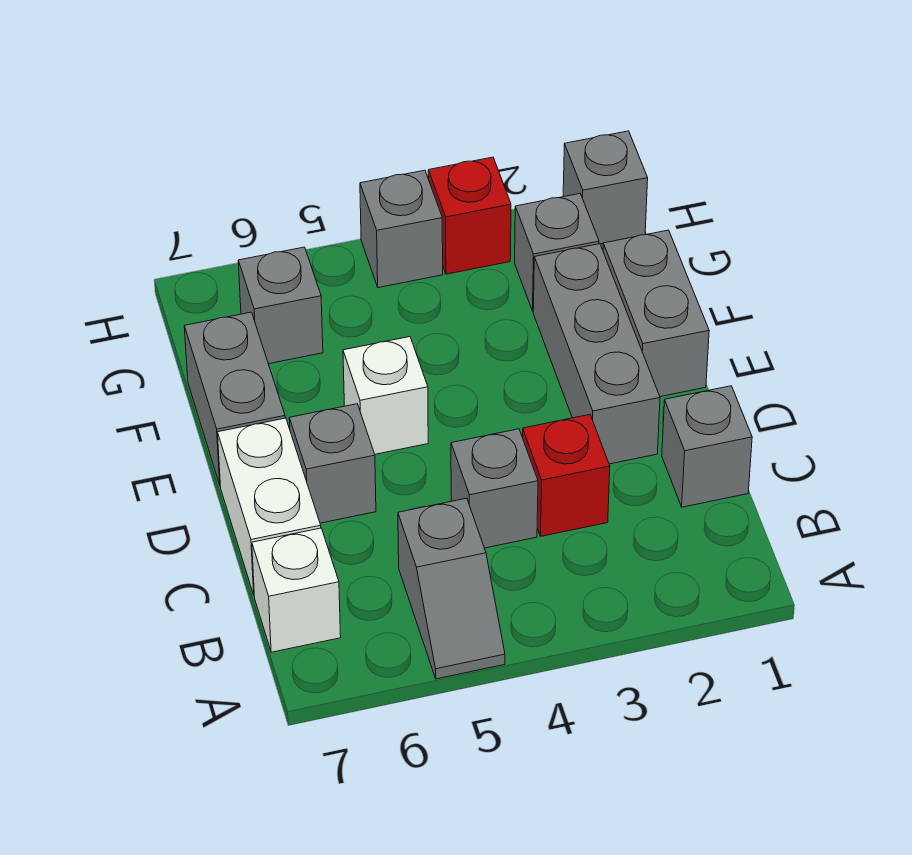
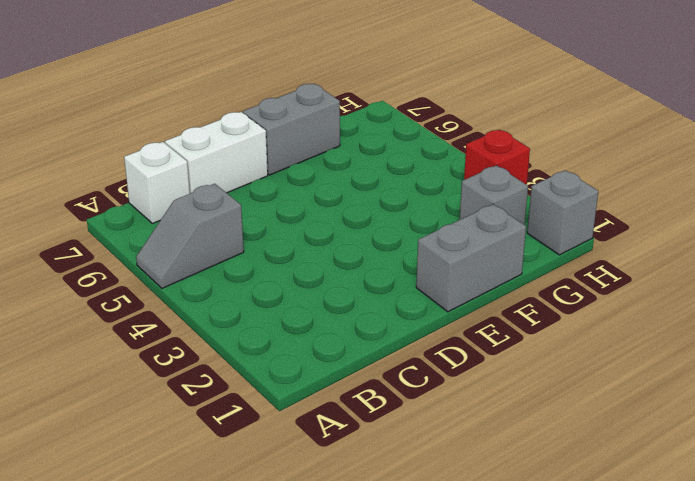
none -> grey brick C1 level 1
none -> red brick C3 level 1
none -> grey brick C4 level 1

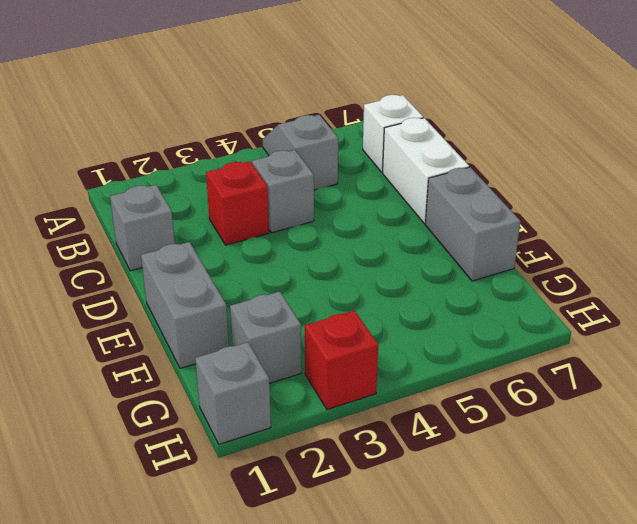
none -> grey brick D2:F2 level 1
none -> grey brick D6 level 1
none -> white brick E5 level 1

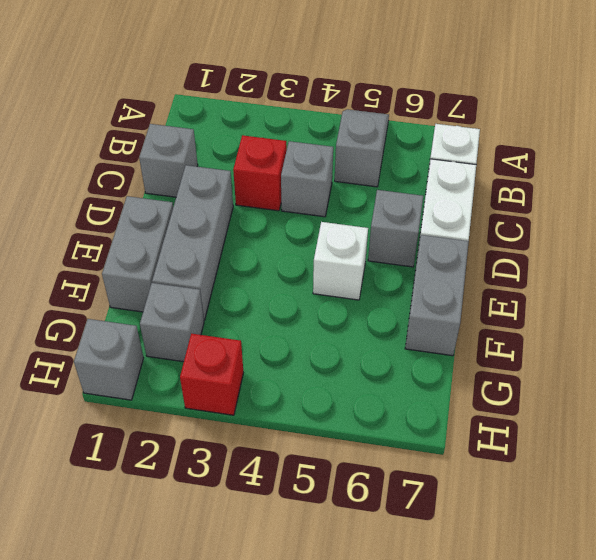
none -> grey brick G6 level 1
none -> grey brick H4 level 1

